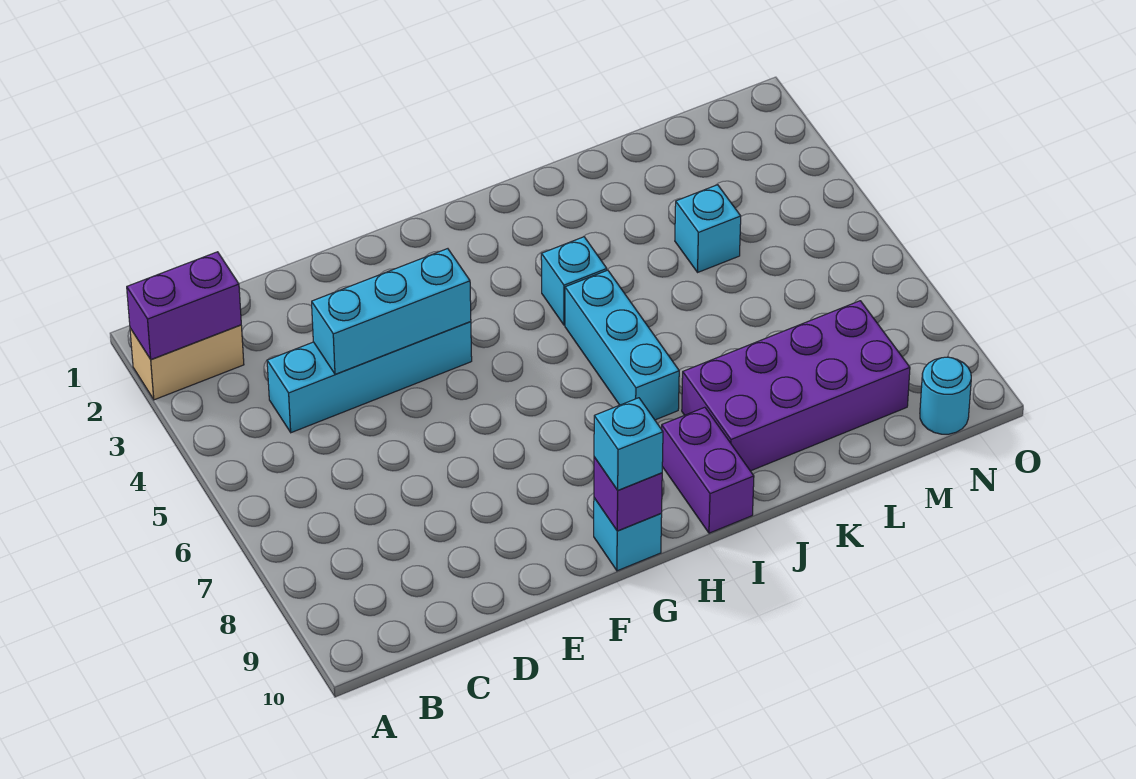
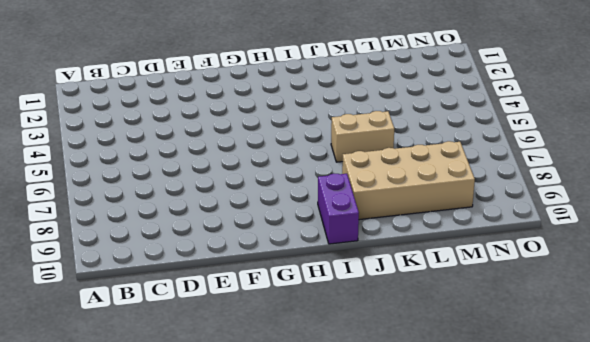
tan brick J6:K6 level 1 -> tan brick A2:B2 level 1
tan brick J8:M9 level 1 -> purple brick J8:M9 level 1
none -> cyan brick C4:F4 level 1
none -> cyan brick G10 level 1
none -> cyan brick I4 level 1

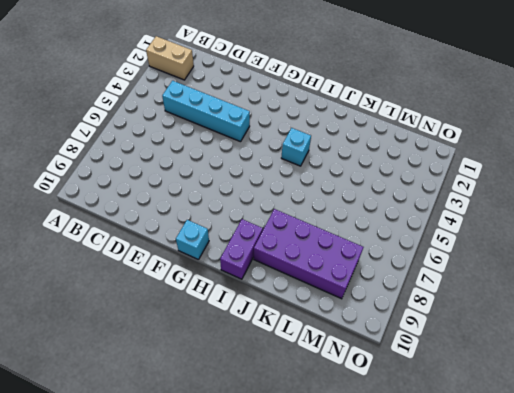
none -> cyan brick I5:I7 level 1
none -> cyan brick L4 level 1
none -> cyan round brick N10 level 1

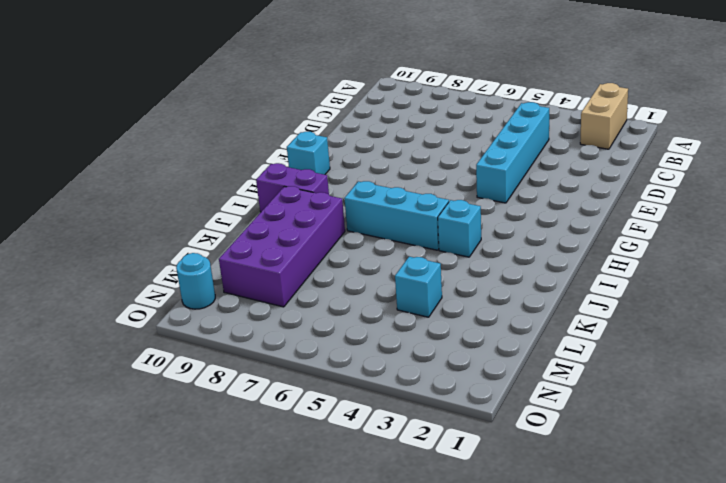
none -> purple brick A2:B2 level 2
none -> cyan brick D4:F4 level 2
none -> purple brick G10 level 2

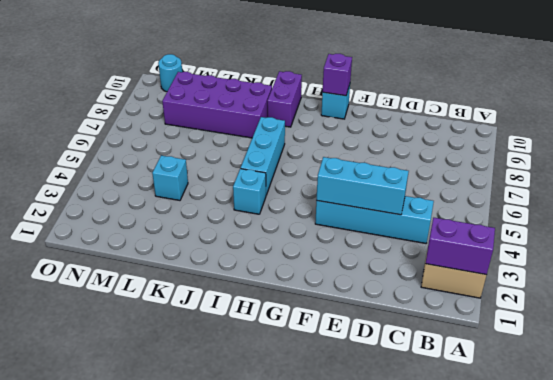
none -> cyan brick G10 level 3

